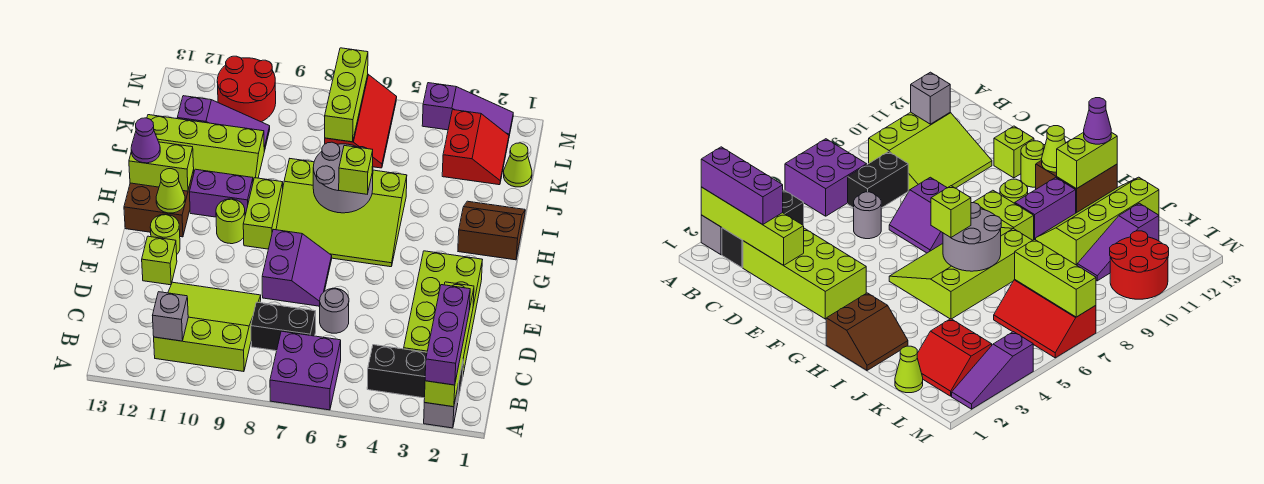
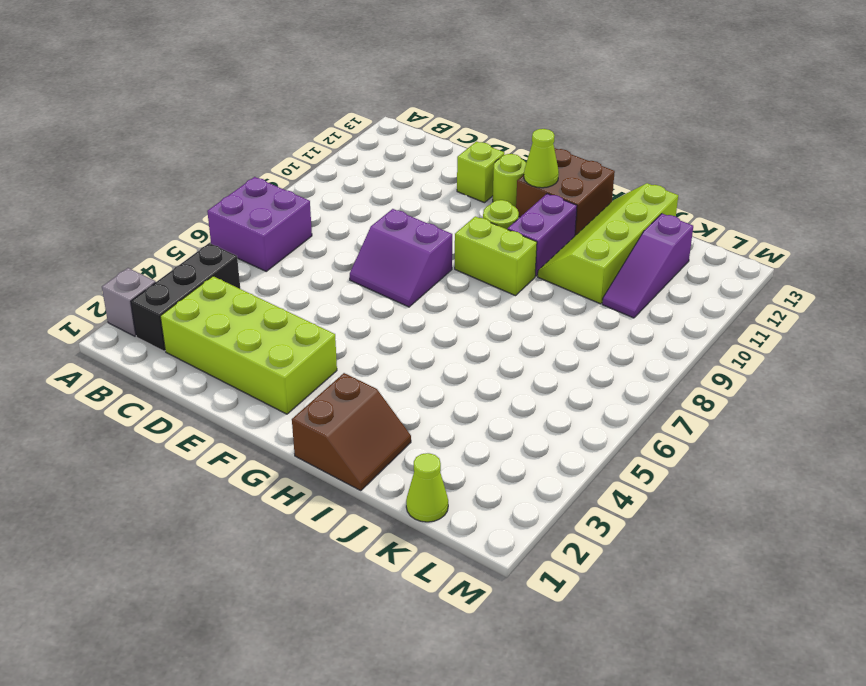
none -> lime slope B9:D11 level 1 top B
none -> black brick C7:C8 level 1
none -> grey round brick D6 level 1
none -> lime slope G5:I8 level 1 top I

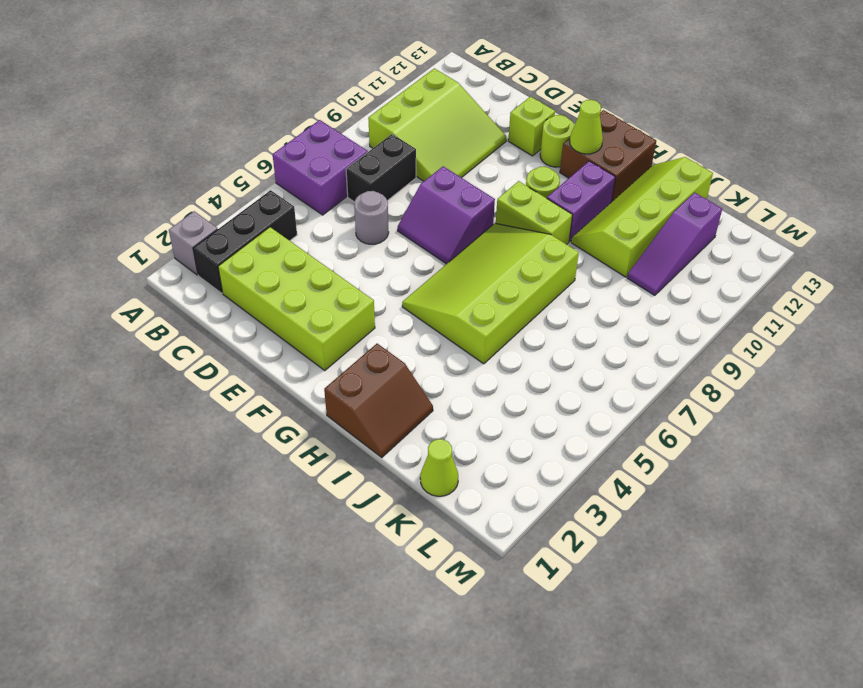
none -> red slope K2:L3 level 1 top 3
none -> red slope K6:M7 level 1 top 7
none -> red round brick L10:M11 level 1
none -> purple slope M2:M4 level 1 top 4

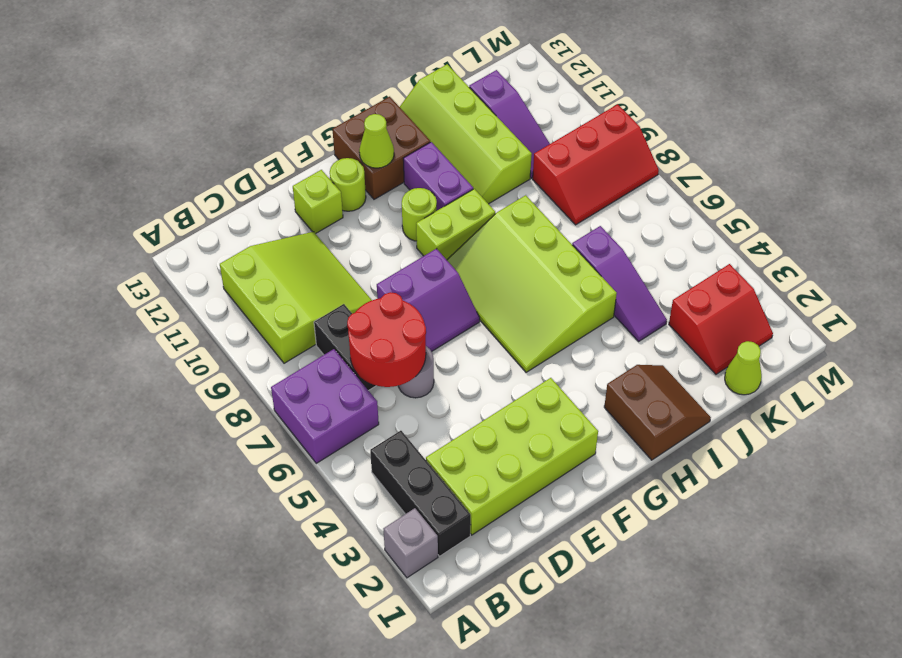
red round brick C6:D7 level 2 -> red round brick L10:M11 level 1
purple slope J4:J6 level 1 top 6 -> purple slope M2:M4 level 1 top 4
red slope K8:M9 level 1 top 9 -> red slope K6:M7 level 1 top 7
none -> lime brick A2:D2 level 2
none -> grey brick B11 level 2
none -> grey round brick H6:I7 level 2
none -> lime brick H12:H13 level 2

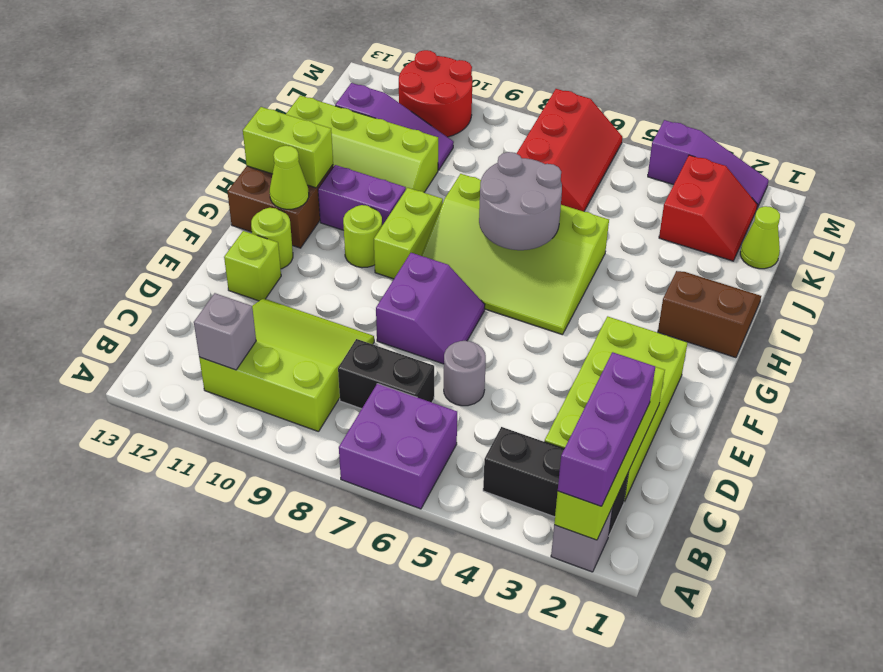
none -> lime brick K7:M7 level 2
none -> lime brick H6 level 3
none -> purple cone H13 level 3

